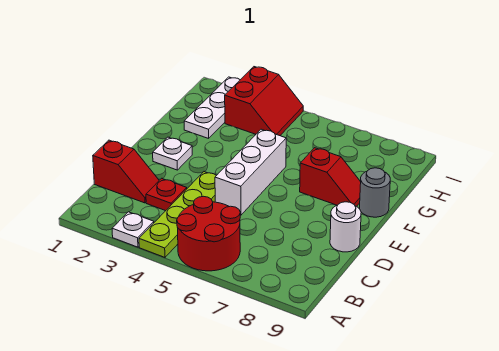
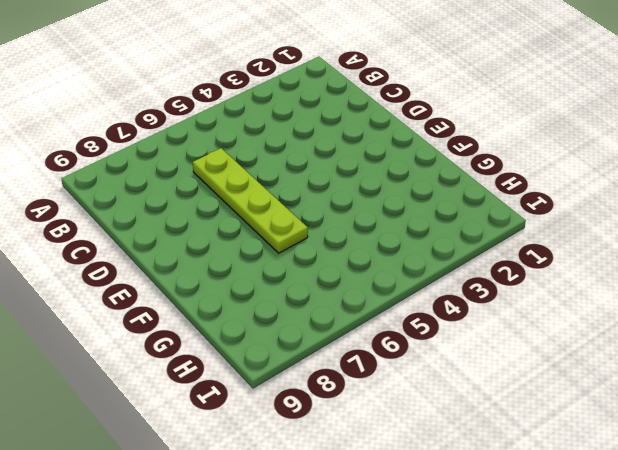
lime plate C6:F6 level 1 -> lime plate A4:D4 level 1
none -> white plate A3 level 1
none -> red round brick A5:B6 level 1
none -> red slope C1:C2 level 1 top 1

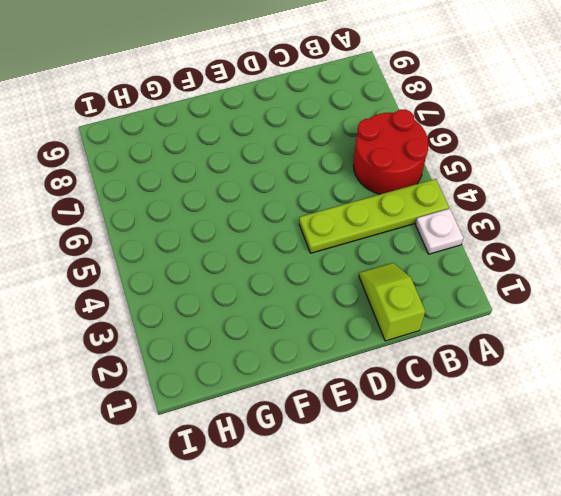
lime slope C1:C2 level 1 top 1 -> red slope C1:C2 level 1 top 1
none -> red plate C3 level 1
none -> white brick D5:F5 level 1
none -> white round brick D9 level 1

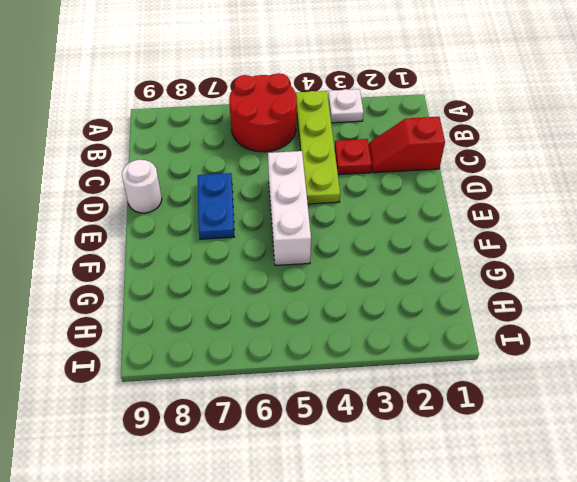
blue plate D7:E7 level 1 -> none
none -> white plate E2 level 1
none -> red slope F7:F8 level 1 top 7
none -> grey round brick F9 level 1

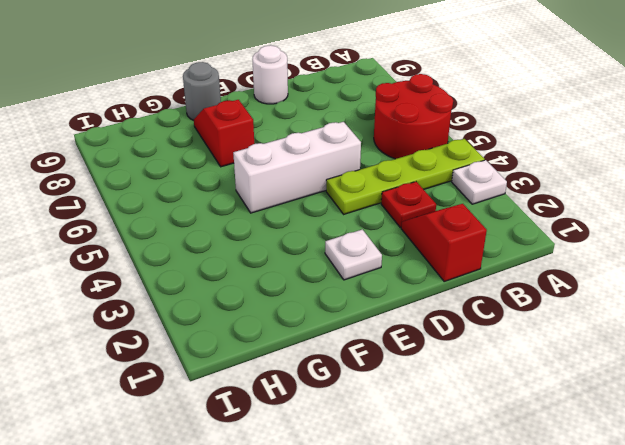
none -> white plate G2:I2 level 1
none -> red slope H3:I4 level 1 top 3

